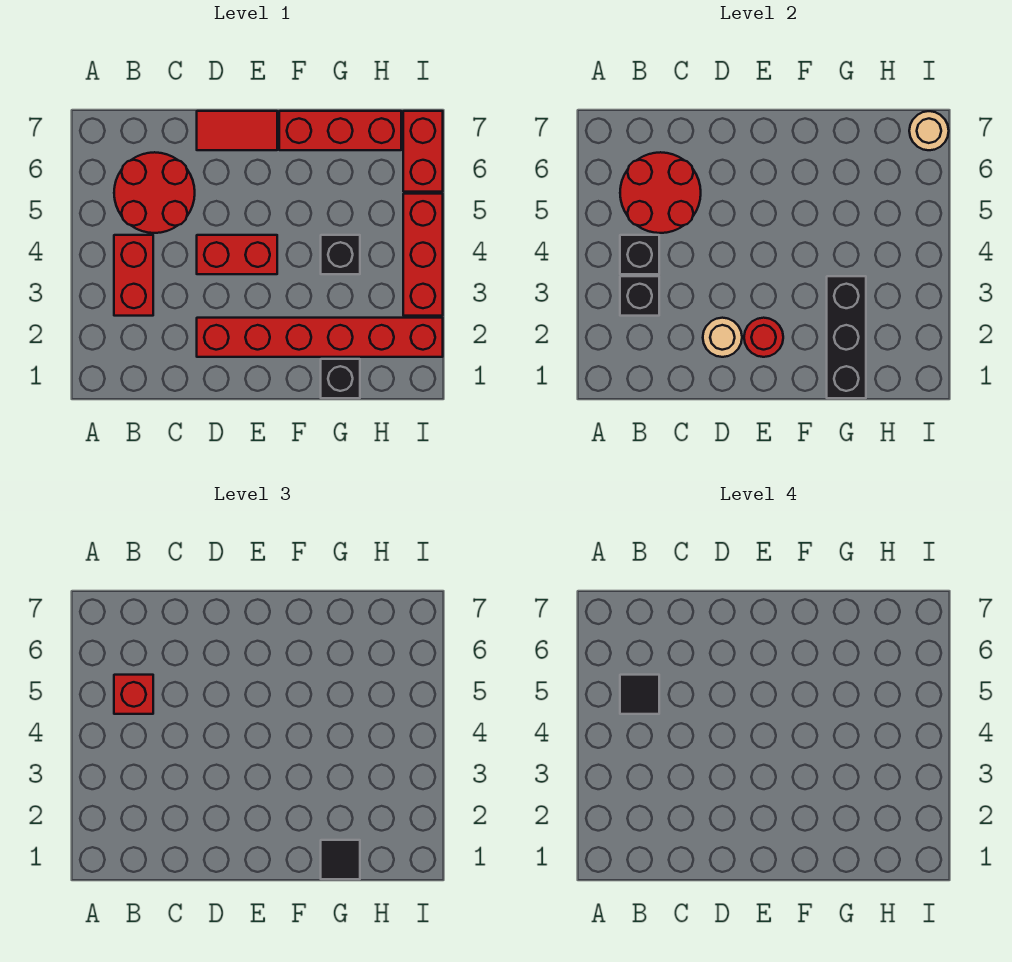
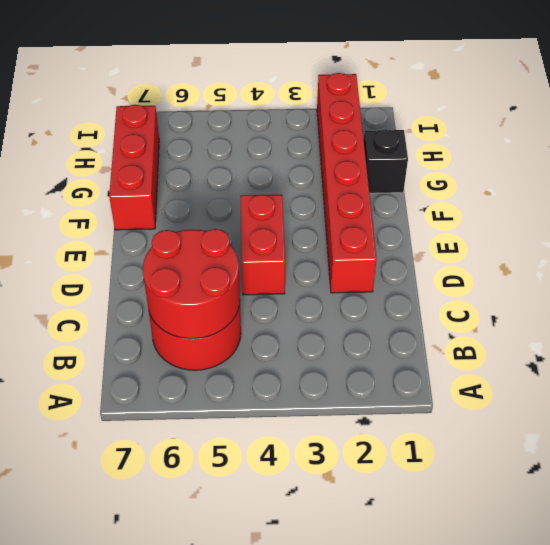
none -> red brick B3:B4 level 1
none -> red tile D7:E7 level 1
none -> black brick G4 level 1

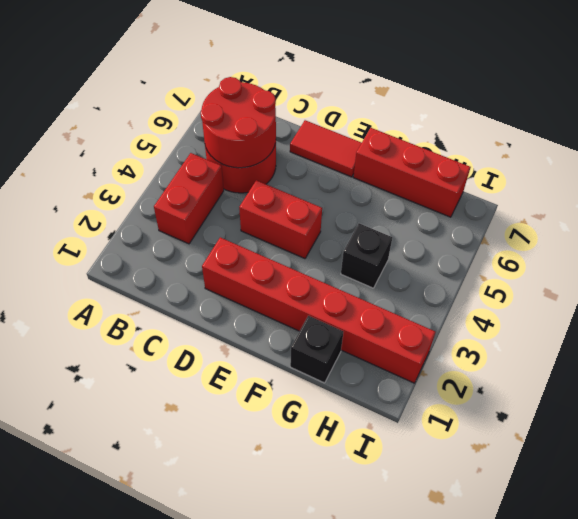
none -> red brick I3:I5 level 1
none -> red brick I6:I7 level 1
none -> black brick B3 level 2

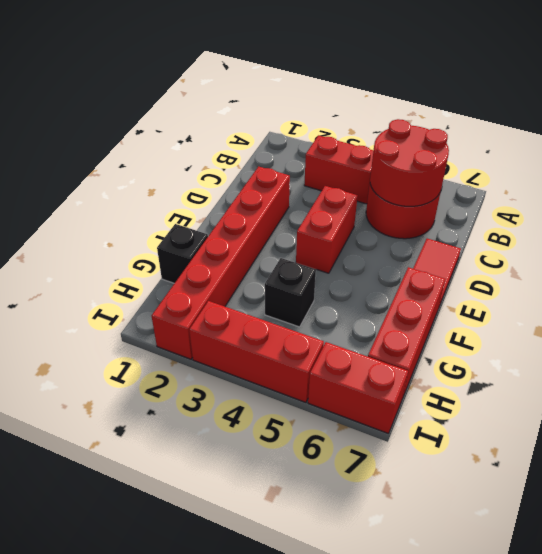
none -> black brick B3 level 2
none -> black brick B4 level 2
none -> tan round brick D2 level 2

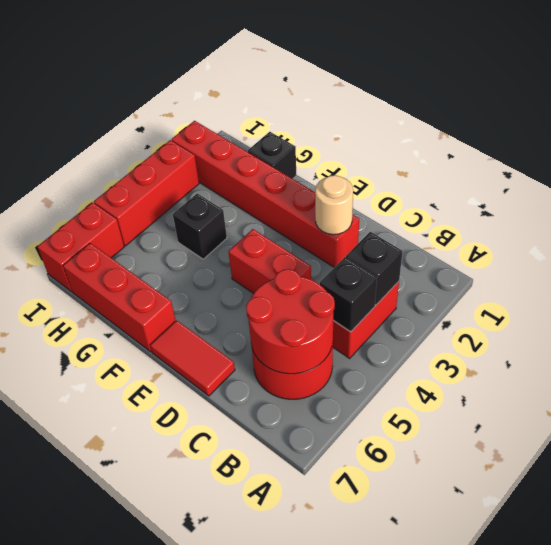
none -> red round brick E2 level 2
none -> black brick G1:G3 level 2
none -> tan round brick I7 level 2

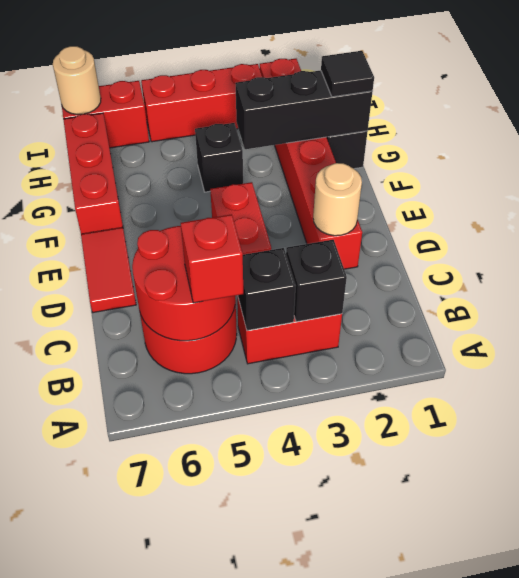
none -> red round brick E2 level 2
none -> black tile B5 level 4

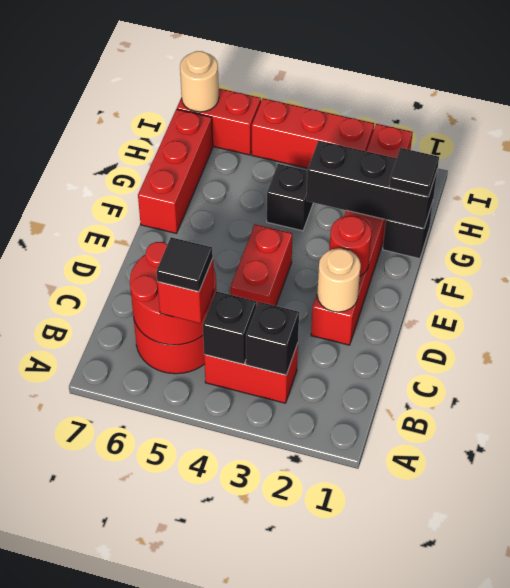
none -> red tile D7:E7 level 1

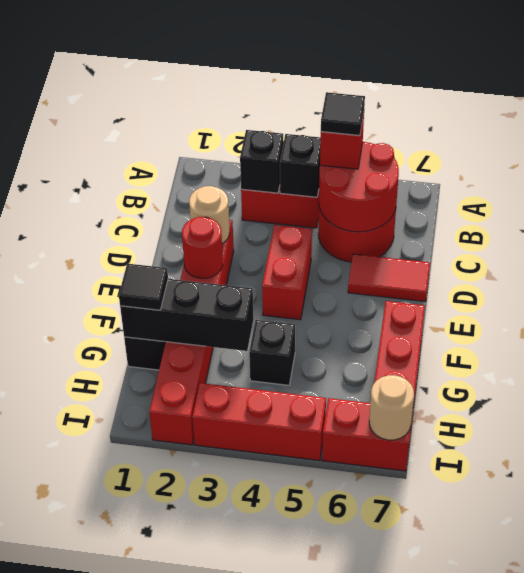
red tile D6:D7 level 1 -> red tile D7:E7 level 1

